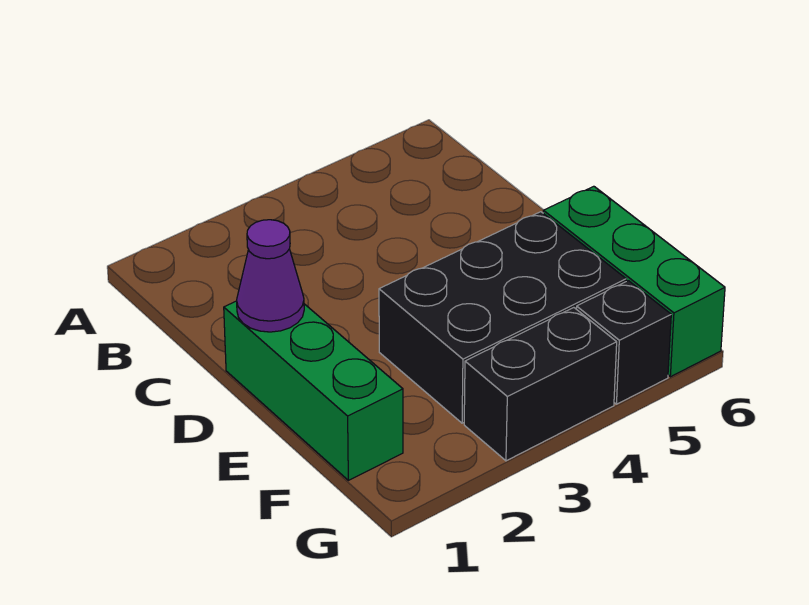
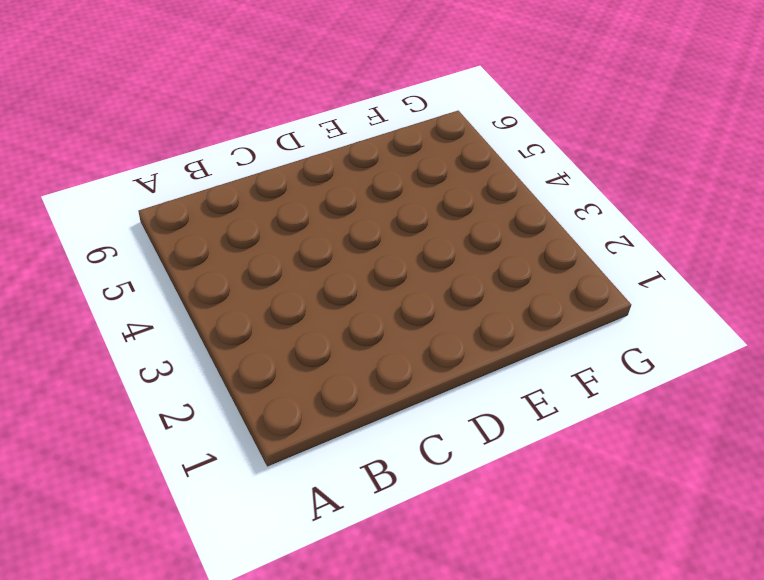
none -> green brick D1:F1 level 1
none -> black brick E3:F5 level 1

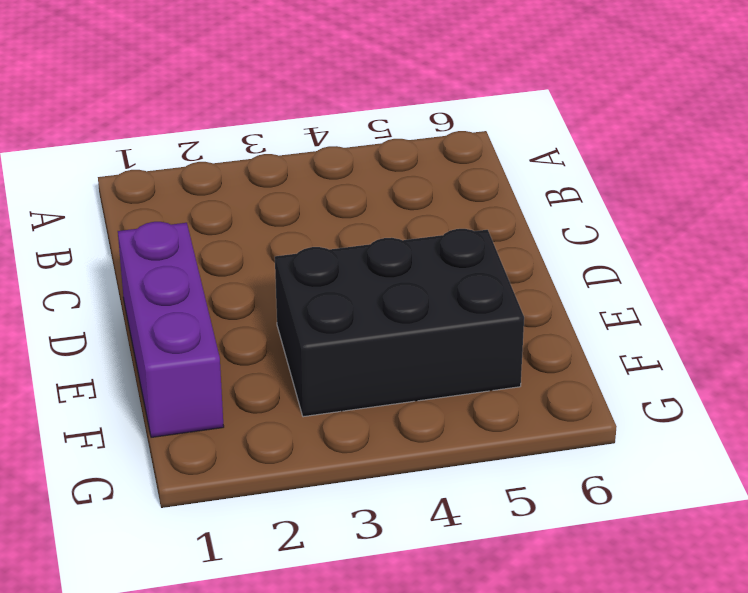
purple brick D1:F1 level 1 -> green brick D1:F1 level 1
none -> green brick E6:G6 level 1
none -> black brick G3:G4 level 1

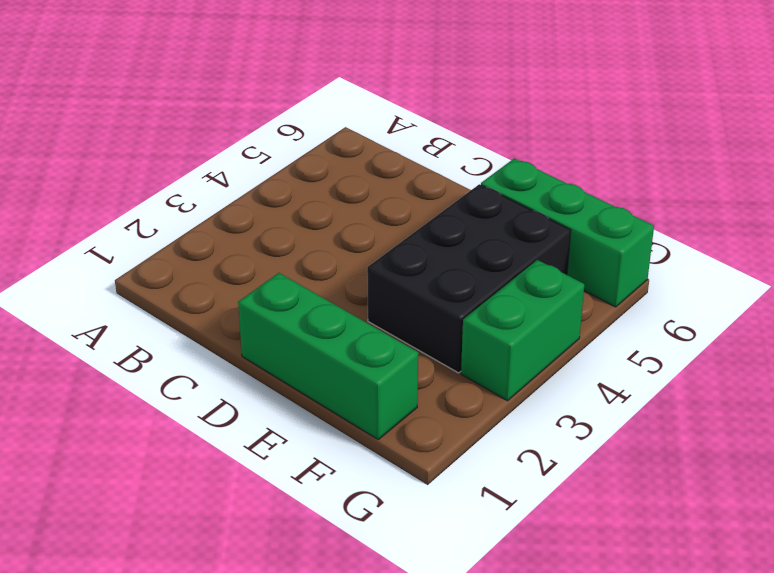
green brick G3:G4 level 1 -> black brick G3:G4 level 1
none -> black brick G5 level 1
none -> purple cone D1 level 2

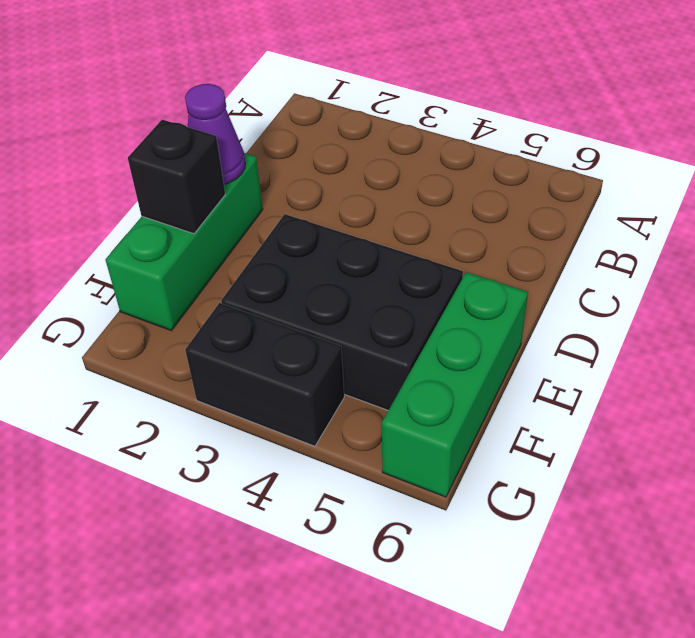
black brick E1 level 2 -> black brick G5 level 1

